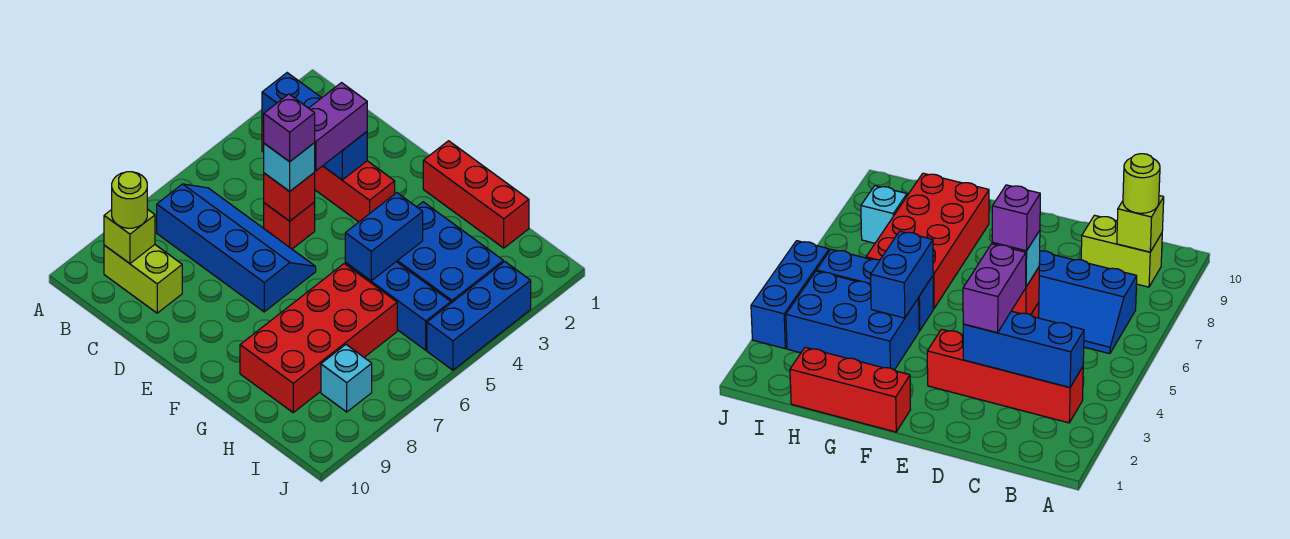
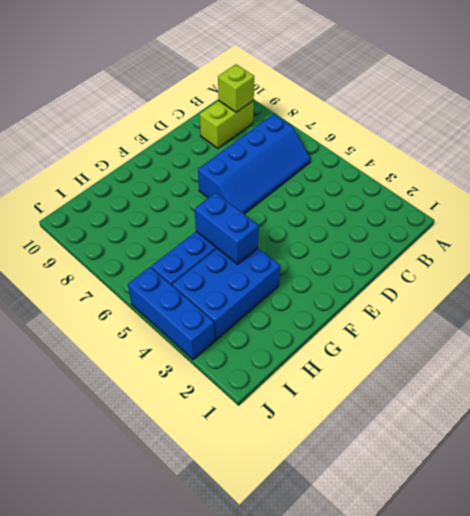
none -> red brick B3:E3 level 1
none -> red brick D5 level 1
none -> red brick F1:H1 level 1

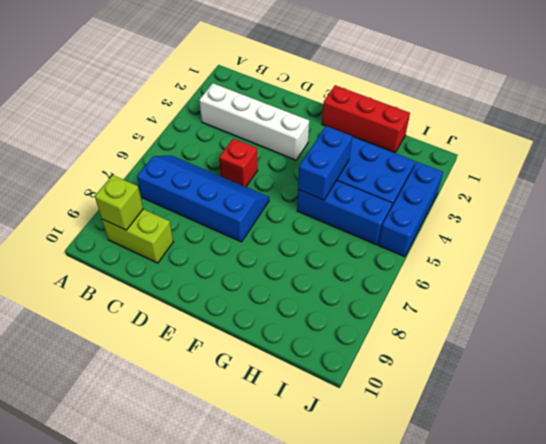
white brick B3:E3 level 1 -> red brick B3:E3 level 1
none -> red brick G6:H9 level 1
none -> cyan brick I8 level 1
none -> blue brick B3:D3 level 2

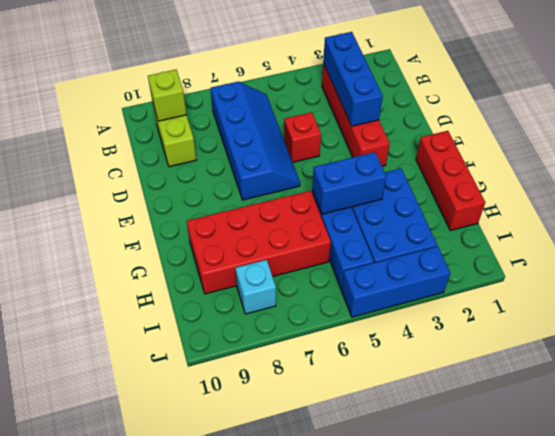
none -> red brick D5 level 2
none -> lime round brick B9 level 3
none -> purple brick D3:D4 level 3

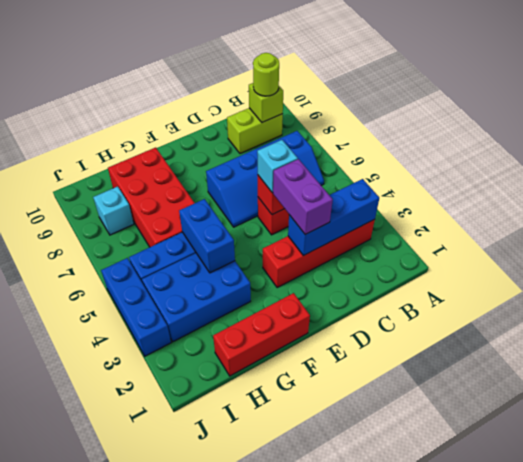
none -> purple brick D5 level 4

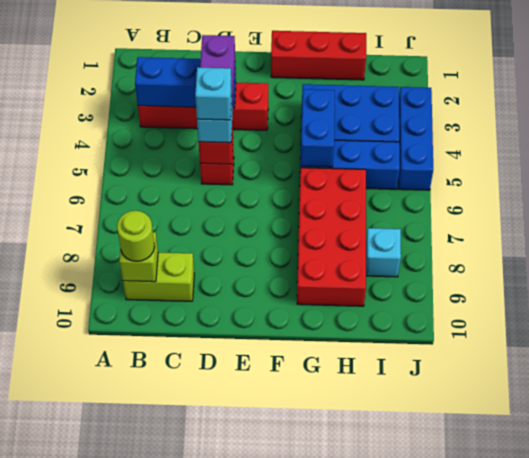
cyan brick D5 level 4 -> purple brick D5 level 4
none -> blue slope B6:E7 level 1 top 7

